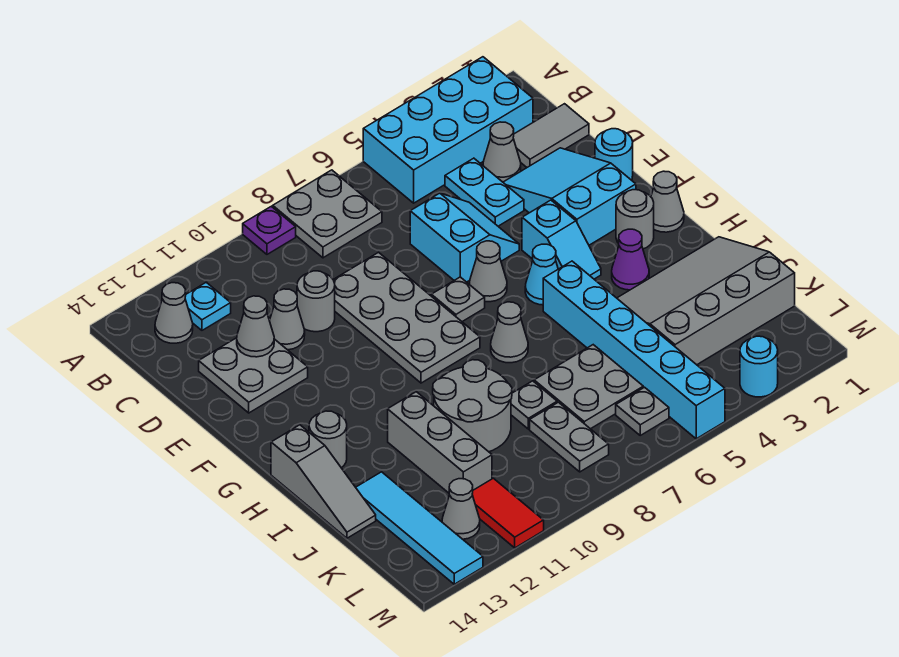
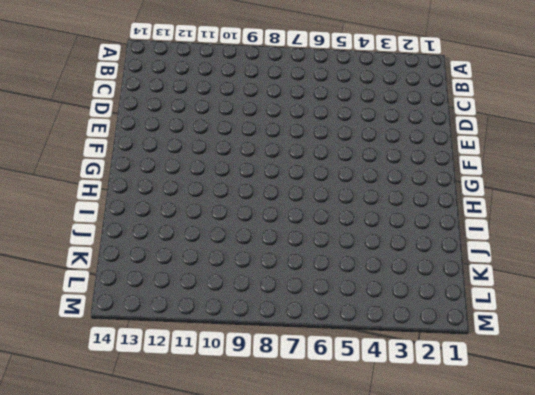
none -> cyan brick A2:B5 level 1
none -> grey plate A7:B8 level 1
none -> purple plate A9 level 1
none -> cyan plate B12 level 1

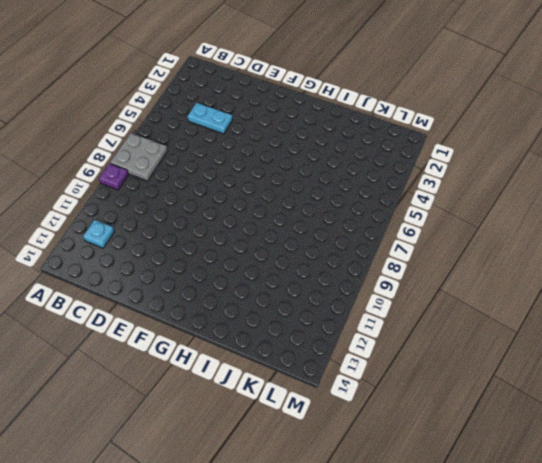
none -> cyan brick A2:B5 level 1
none -> grey cone B13 level 1
none -> grey tile C1:C2 level 1
none -> grey cone C3 level 1

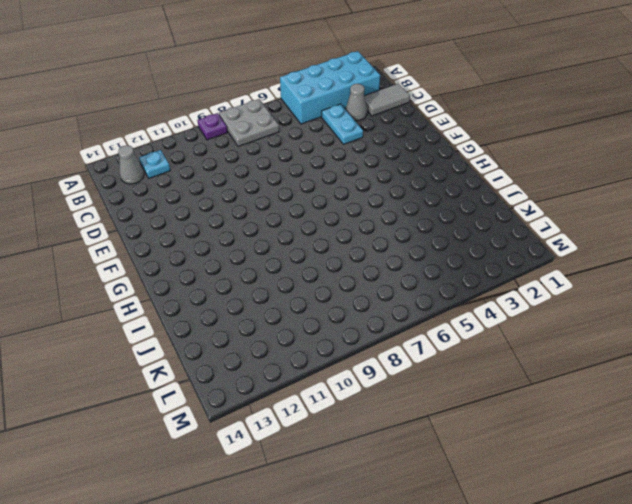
none -> cyan slope D2:F3 level 1 top F
none -> cyan slope D5:E6 level 1 top 6
none -> grey plate D8:G9 level 1
none -> grey round brick D10 level 1

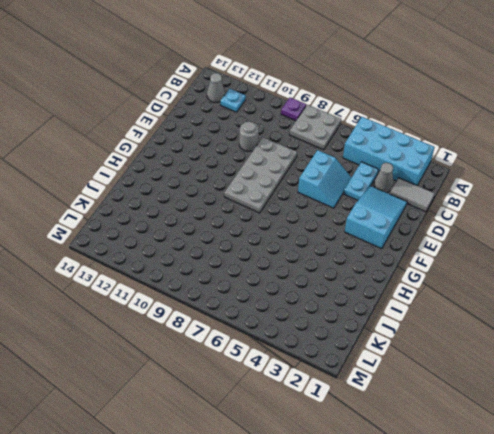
none -> grey cone D11 level 1
none -> grey plate D12:E13 level 1
none -> cyan round brick E1 level 1
none -> cyan slope F4:G4 level 1 top F

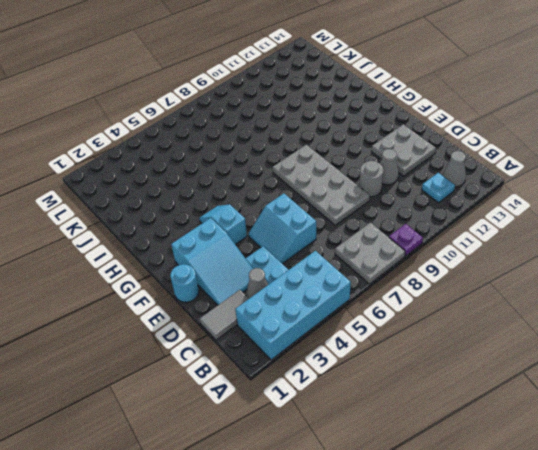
none -> grey cone F6 level 1
none -> grey plate F7 level 1
none -> grey cone G1 level 1
none -> grey round brick G2 level 1

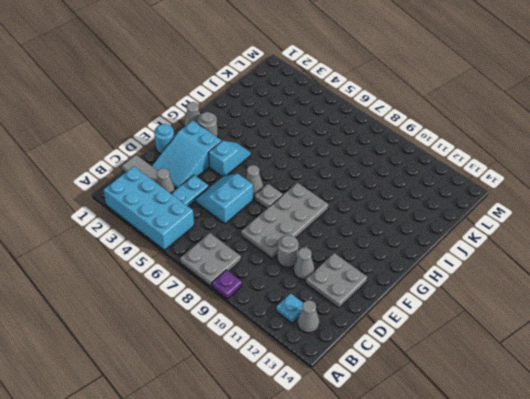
none -> cyan cone G5 level 1
none -> purple cone H3 level 1
none -> cyan brick H5:M5 level 1
none -> grey cone H7 level 1

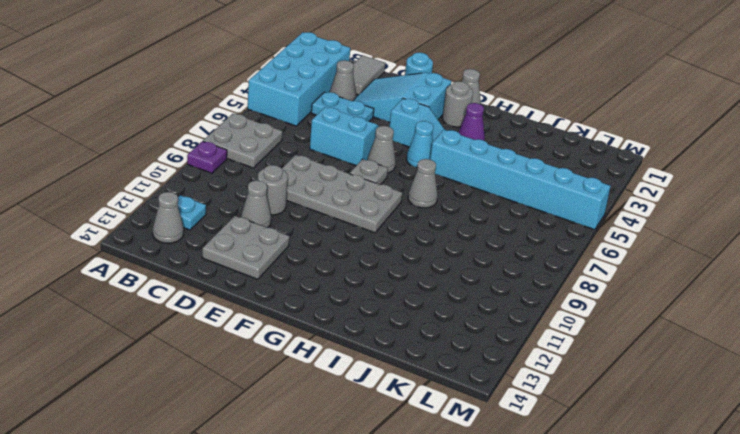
none -> grey round brick H13 level 1
none -> grey slope H14:J14 level 1 top H
none -> grey slope I1:K4 level 1 top K
none -> grey round brick I9:J10 level 1

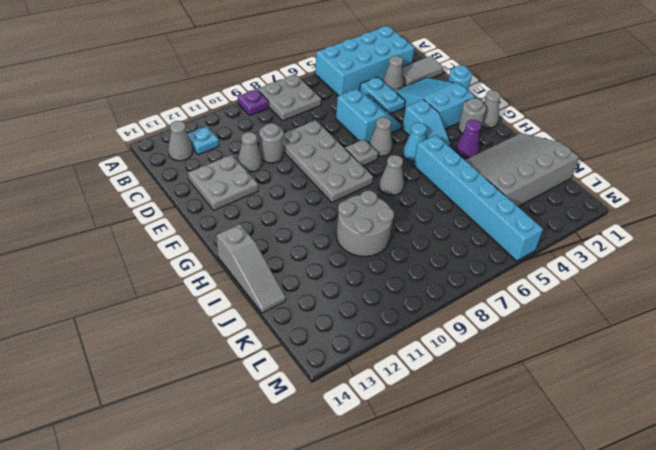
none -> grey round brick H13 level 1
none -> grey brick I11:K11 level 1
none -> grey plate J6:K7 level 1
none -> grey plate J8 level 1

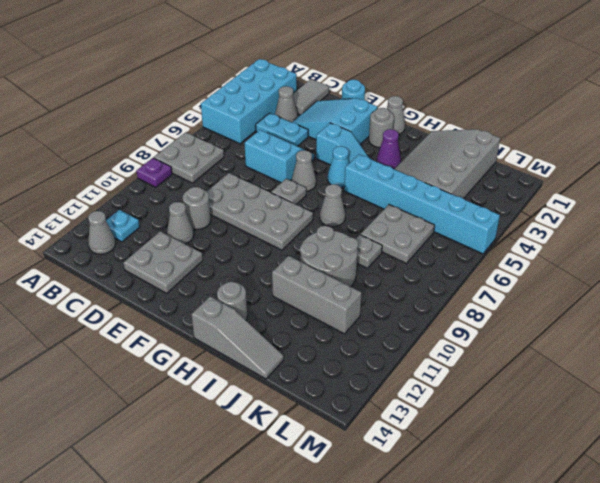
none -> cyan tile J13:M13 level 1
none -> grey plate K8:L8 level 1
none -> grey plate L6 level 1
none -> red tile L11:M11 level 1

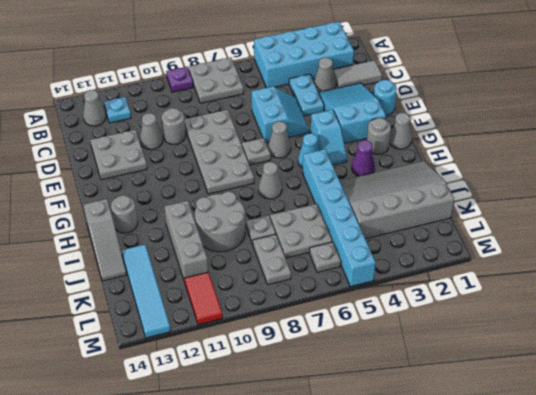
none -> grey cone L12 level 1
none -> cyan round brick M3 level 1
none -> grey cone D12 level 2

